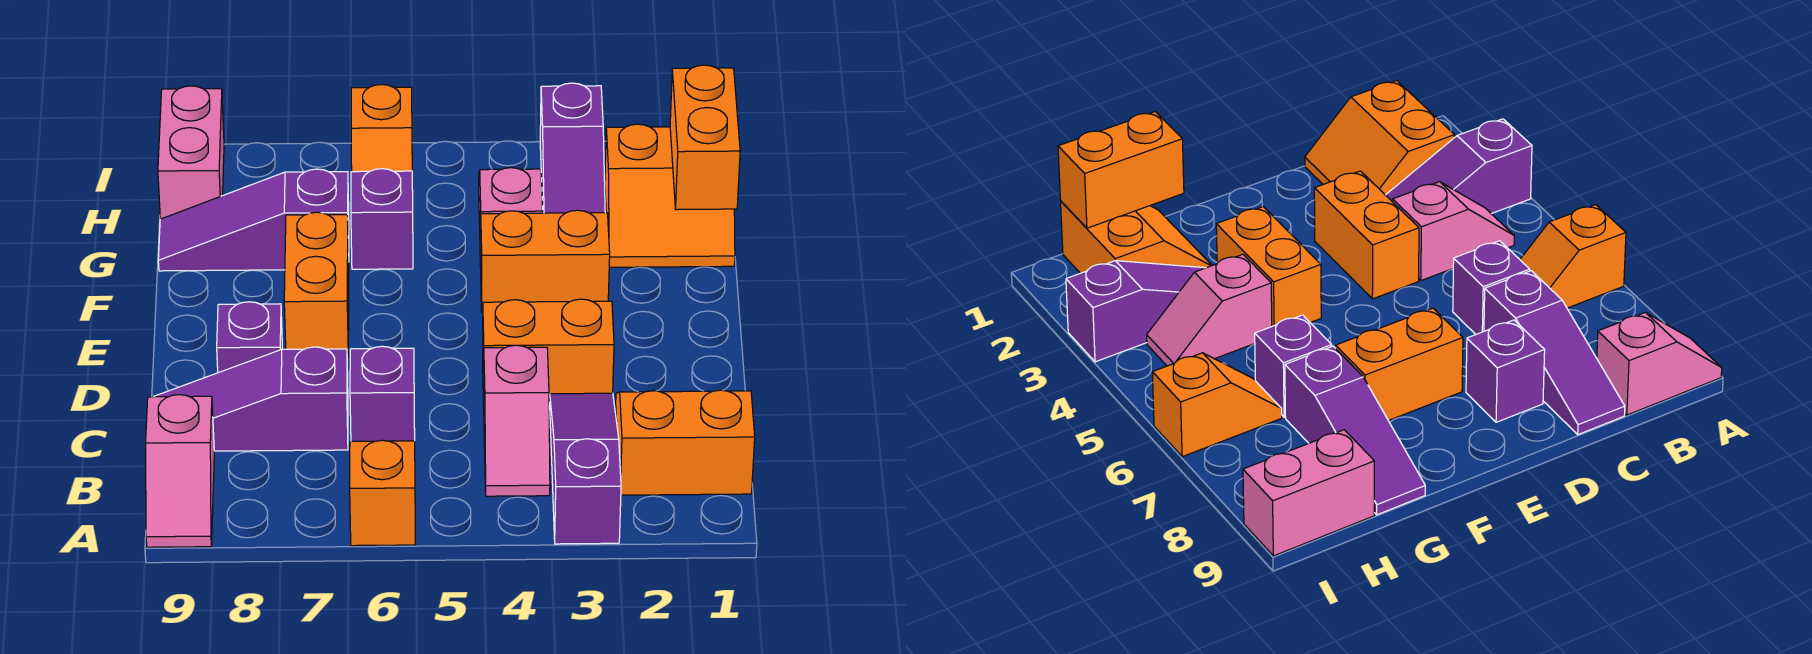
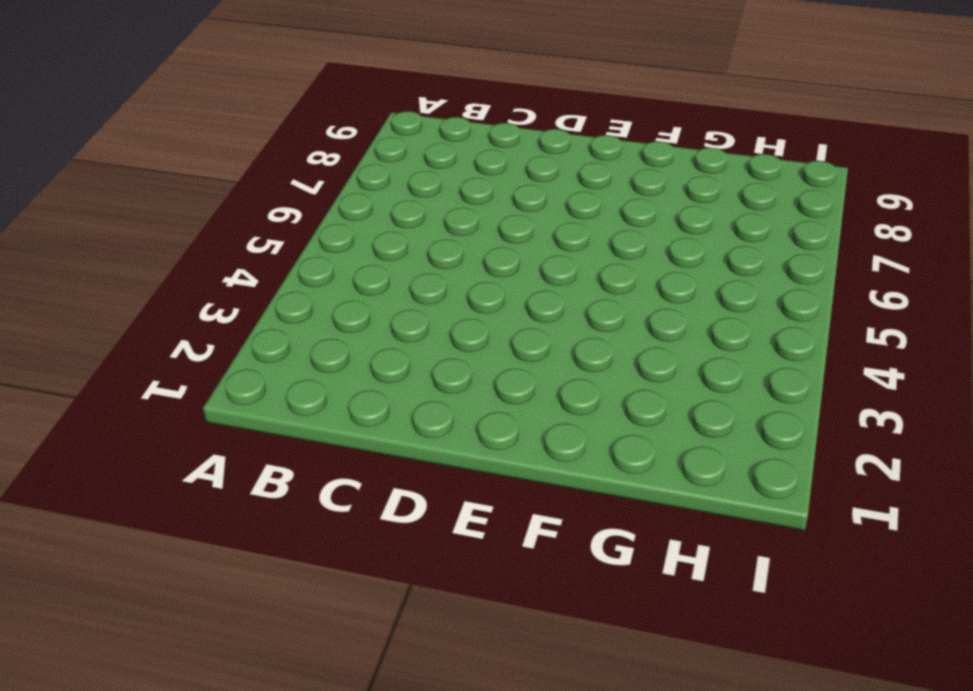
none -> purple slope A3:C3 level 1 top A
none -> orange slope A6:B6 level 1 top A
none -> pink slope A9:B9 level 1 top B

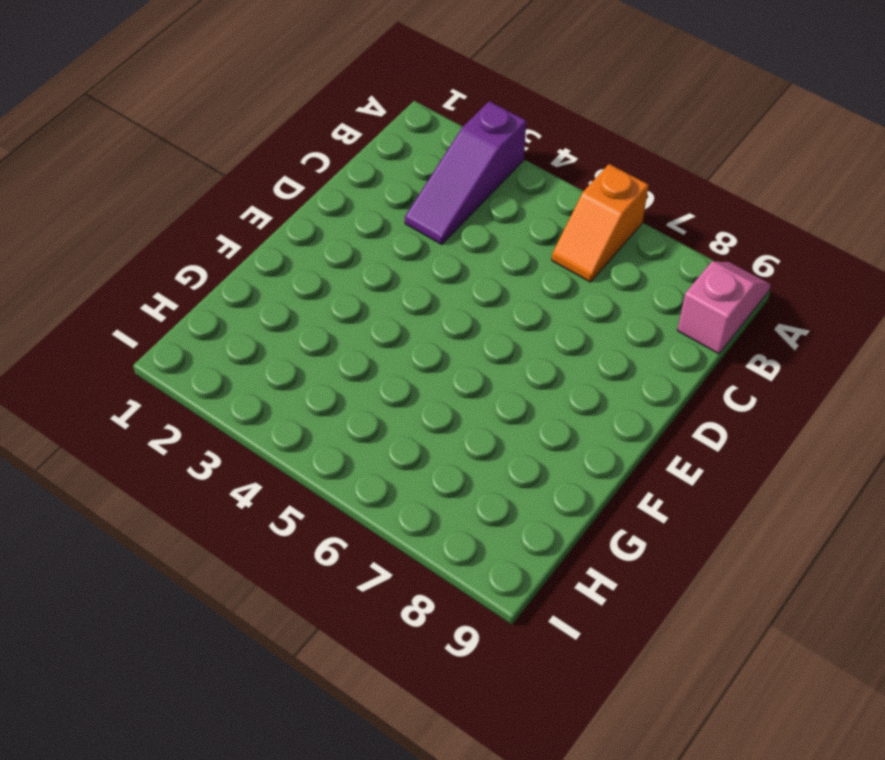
none -> orange slope B1:C2 level 1 top B
none -> pink slope B4:C4 level 1 top C
none -> purple brick C6 level 1

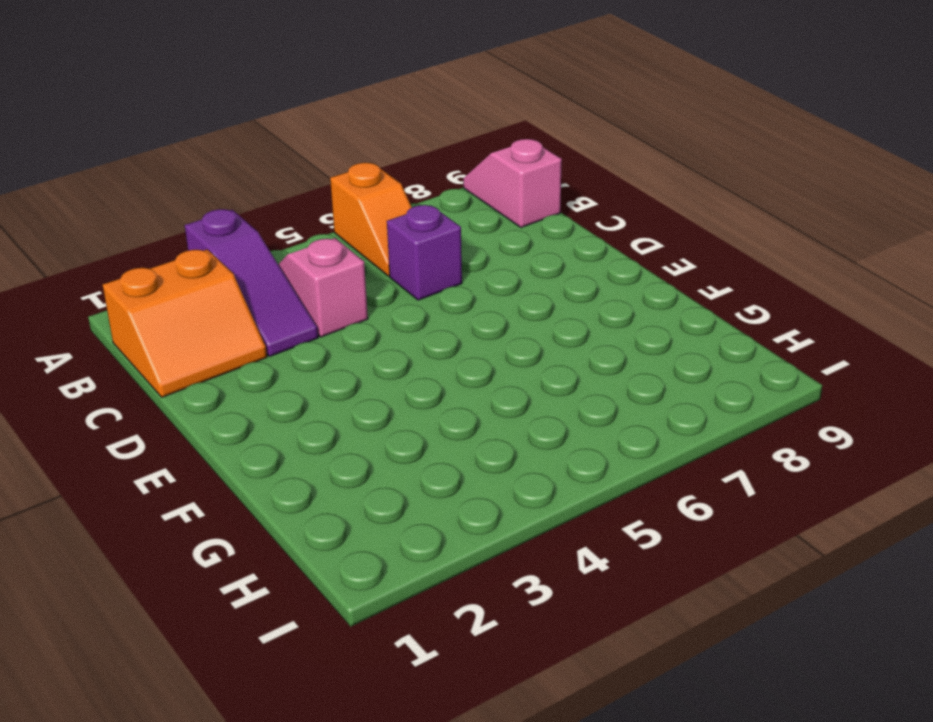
none -> purple slope C7:C9 level 1 top 7
none -> orange brick D3:D4 level 1
none -> purple brick D8 level 1

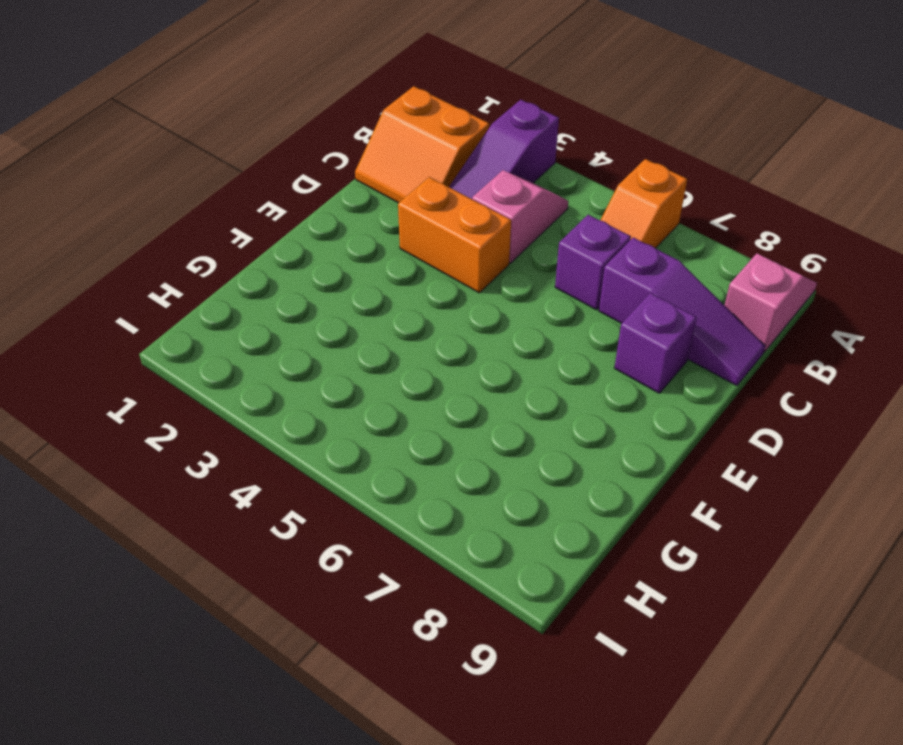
none -> orange brick E7:F7 level 1
none -> orange brick F3:F4 level 1
none -> orange slope G1:H2 level 1 top H

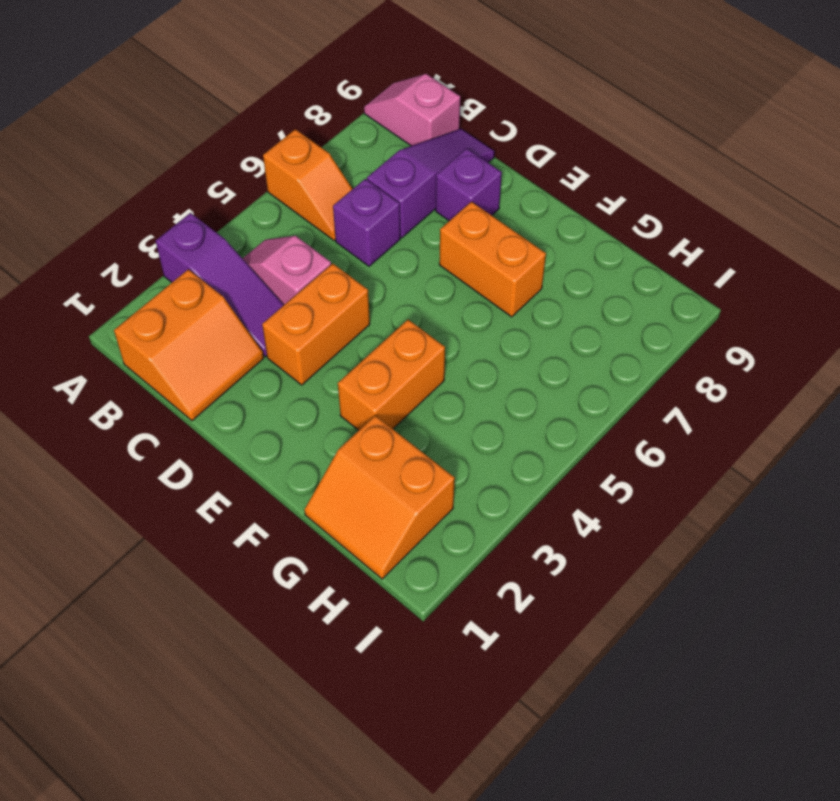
orange slope G1:H2 level 1 top 2 -> orange slope G1:H2 level 1 top H
none -> purple slope G3:I3 level 1 top I
none -> pink slope G4:H4 level 1 top G
none -> purple brick G6 level 1

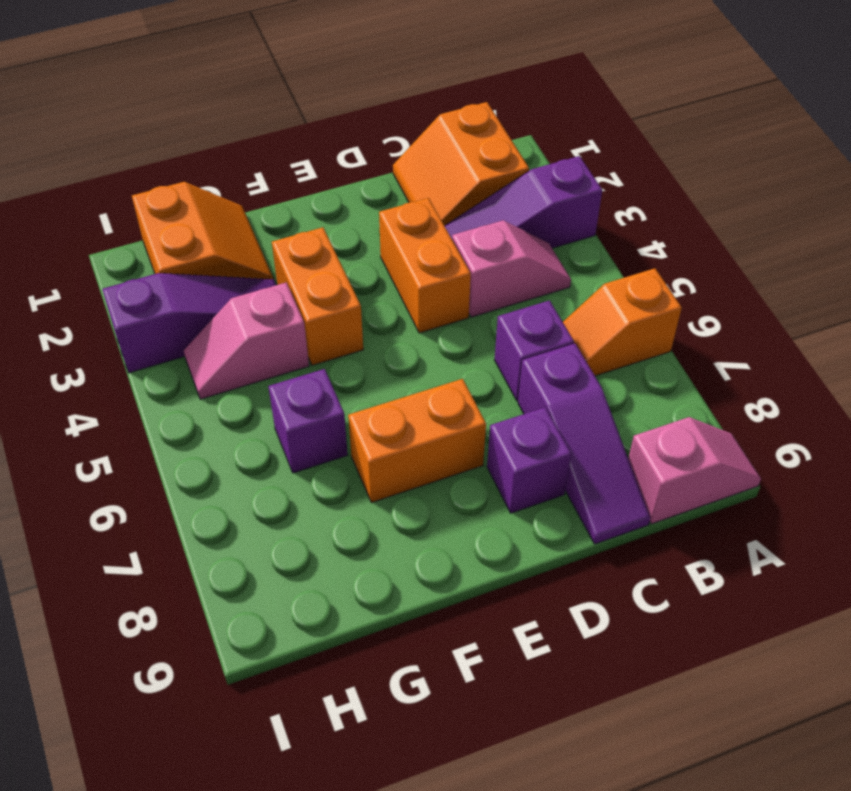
none -> purple slope G7:G9 level 1 top 7
none -> orange slope H6:I6 level 1 top I
none -> pink brick H9:I9 level 1

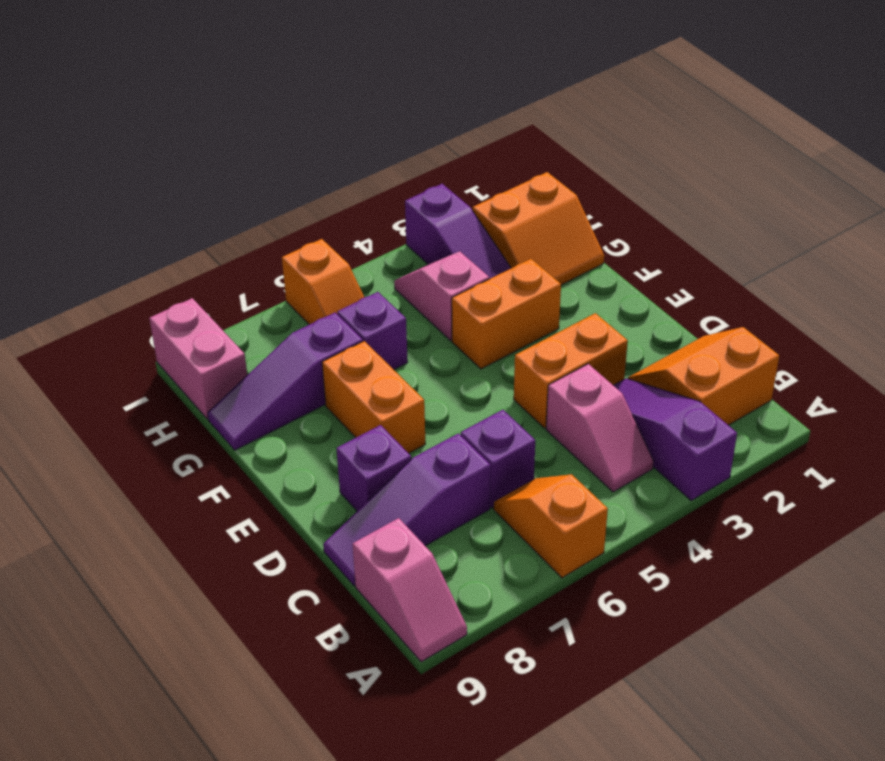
none -> orange brick G1:H1 level 2

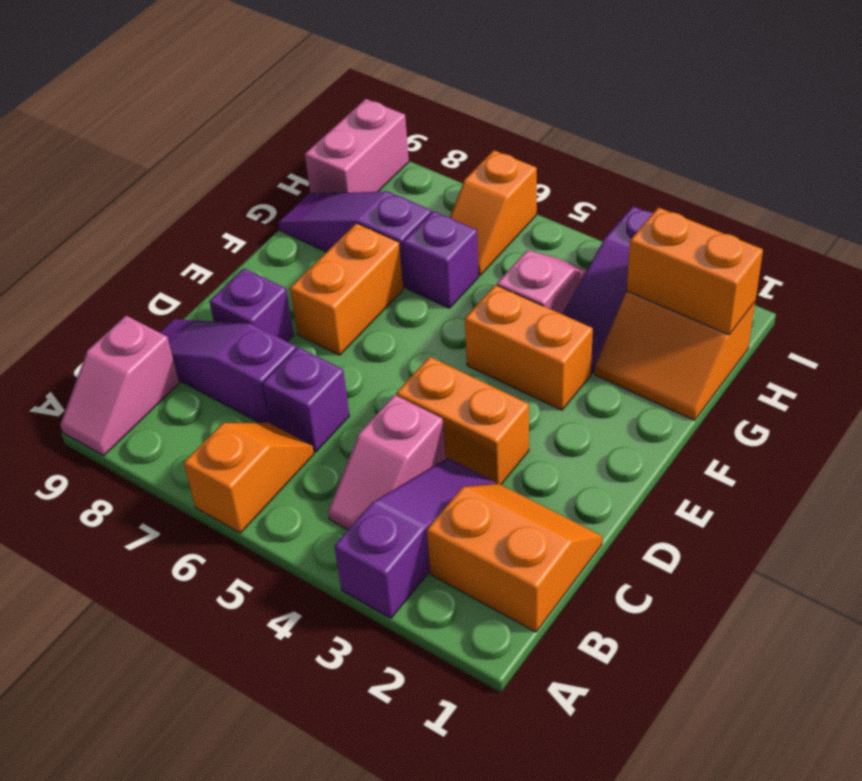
orange brick H1:H2 level 2 -> orange brick G1:H1 level 2

